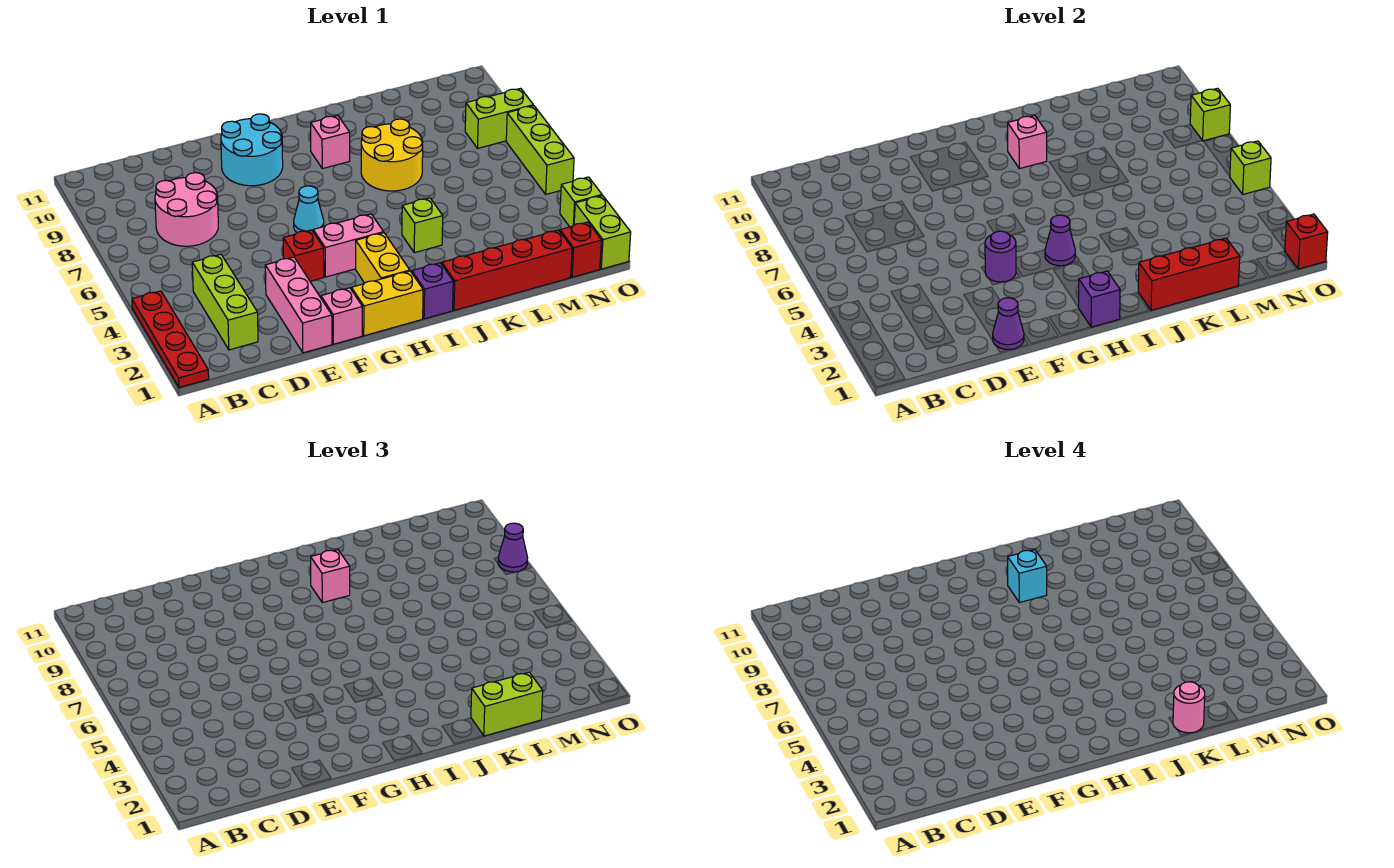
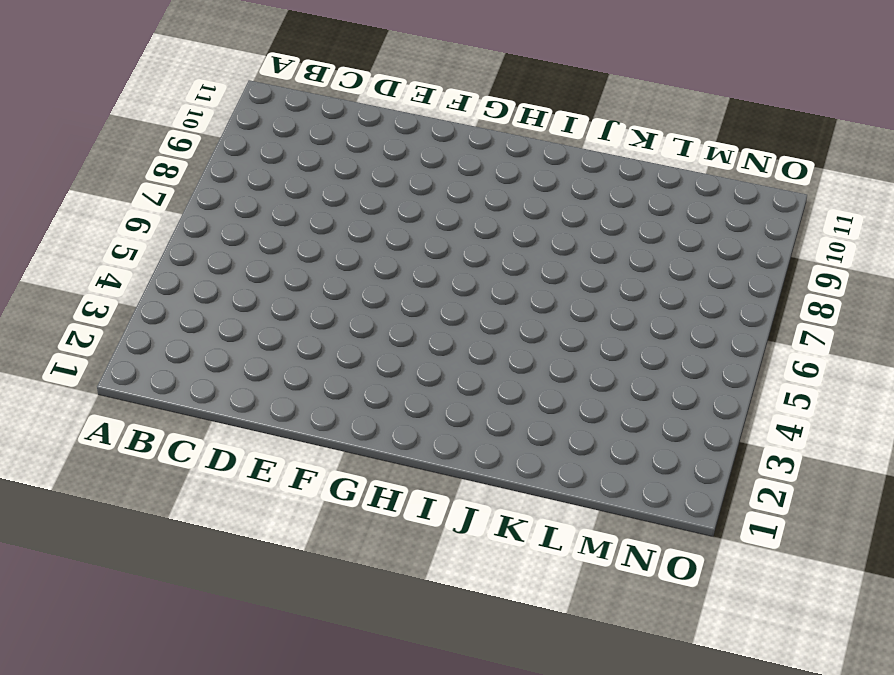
none -> red plate A1:A4 level 1
none -> lime brick C2:C4 level 1
none -> pink round brick C7:D8 level 1
none -> pink brick E1:E3 level 1

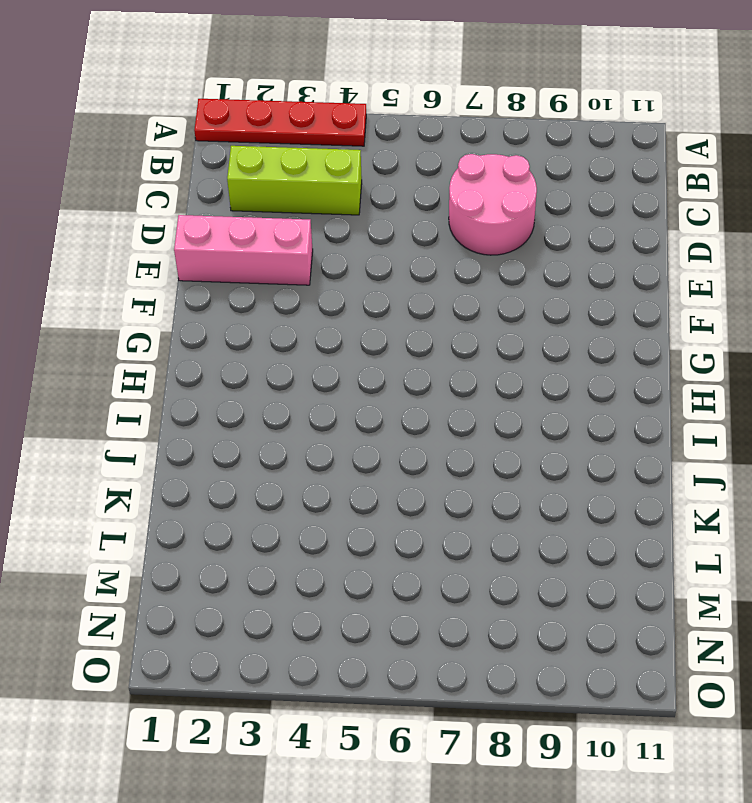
none -> pink brick F1 level 1
none -> red brick F4 level 1
none -> cyan round brick F9:G10 level 1
none -> yellow brick G1:H1 level 1

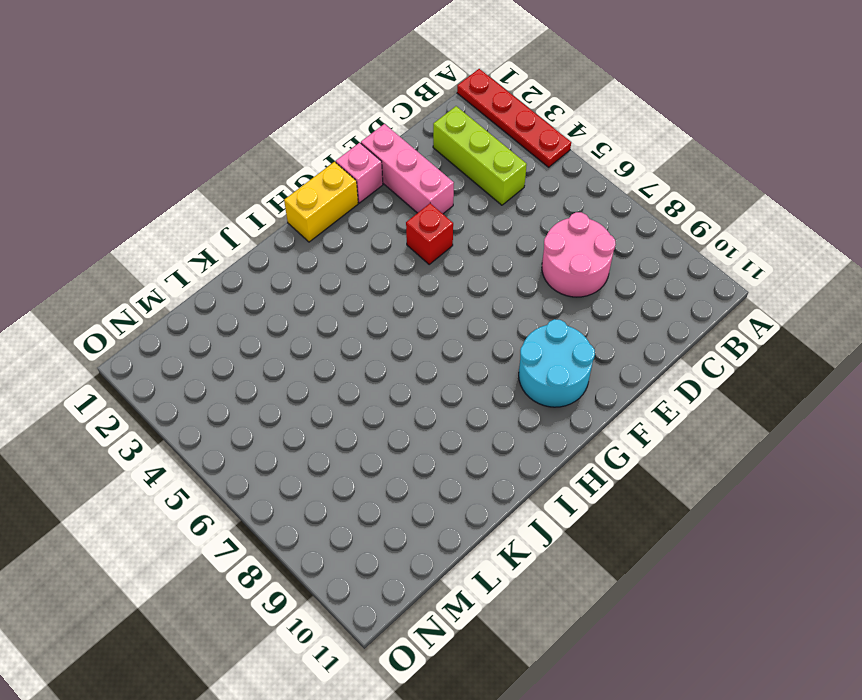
none -> pink brick G4:H4 level 1
none -> cyan cone G6 level 1
none -> yellow brick H2:H3 level 1
none -> purple brick I1 level 1

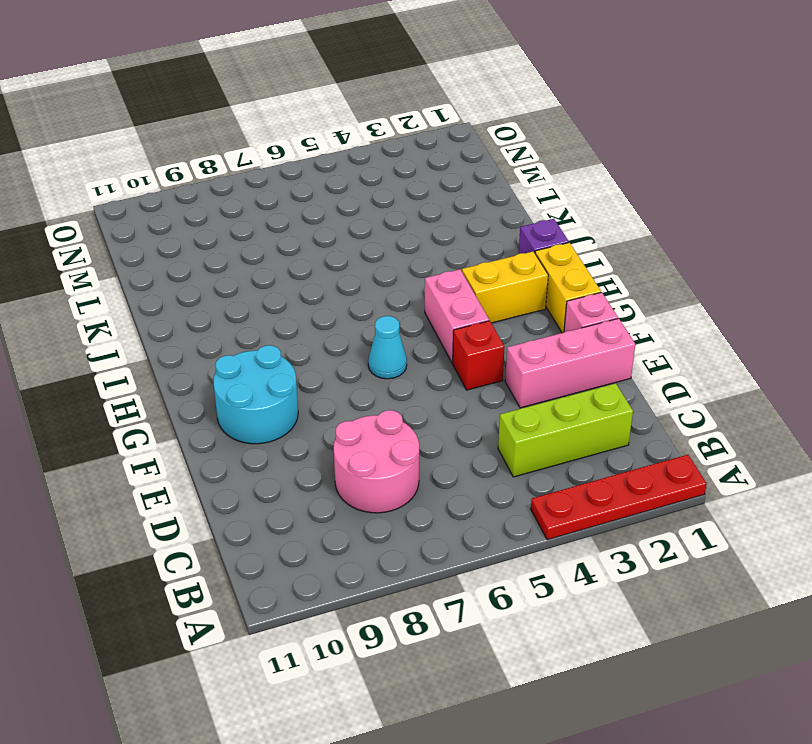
none -> pink brick I9 level 1
none -> red brick J1:M1 level 1
none -> lime brick J4 level 1
none -> yellow round brick J7:K8 level 1

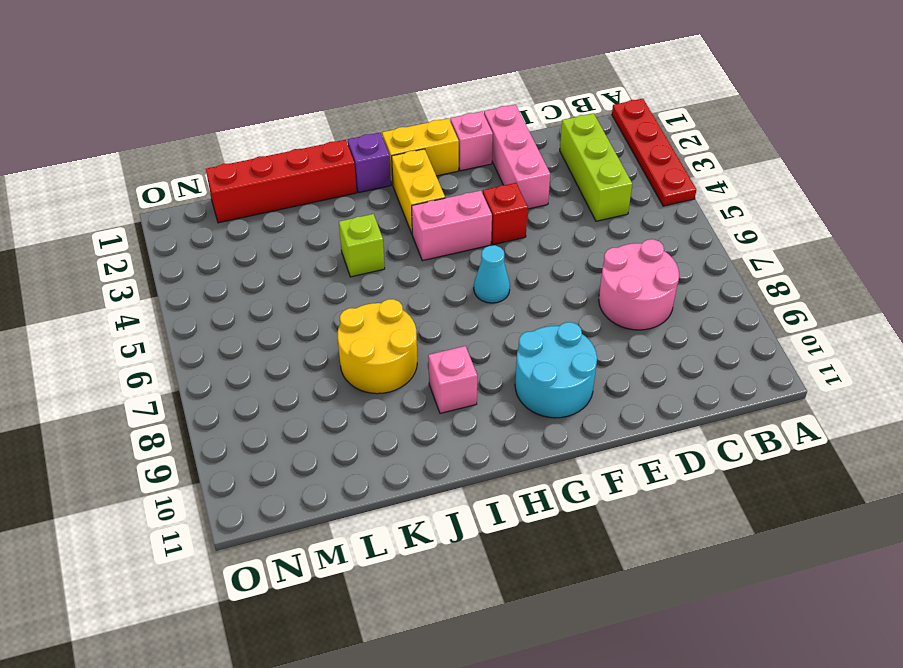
none -> red brick N1 level 1
none -> lime brick N8:O8 level 1
none -> lime brick O1:O2 level 1
none -> lime brick O3 level 1

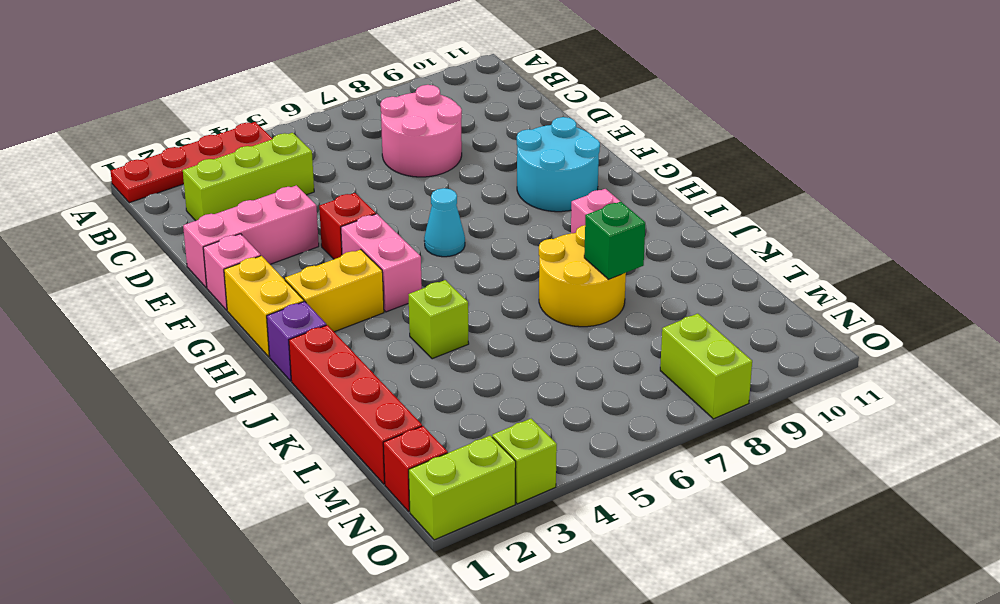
green brick K8 level 2 -> none
none -> lime brick O5:O7 level 1
none -> purple cone E1 level 2
none -> purple round brick F4 level 2
none -> purple brick H1 level 2

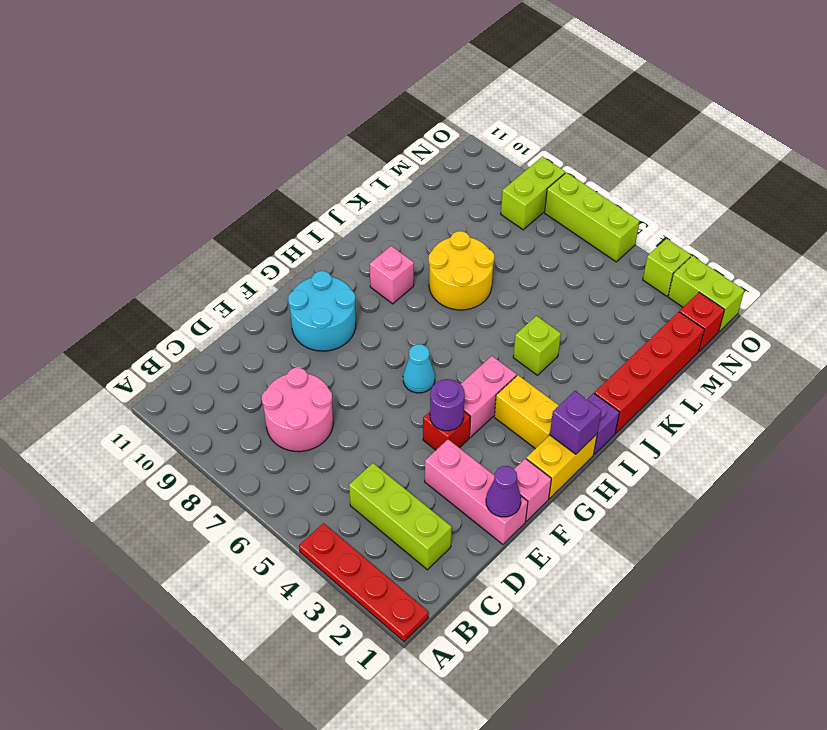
none -> purple cone H4 level 2
none -> pink brick I9 level 2
none -> red brick J1:L1 level 2
none -> red brick O1 level 2

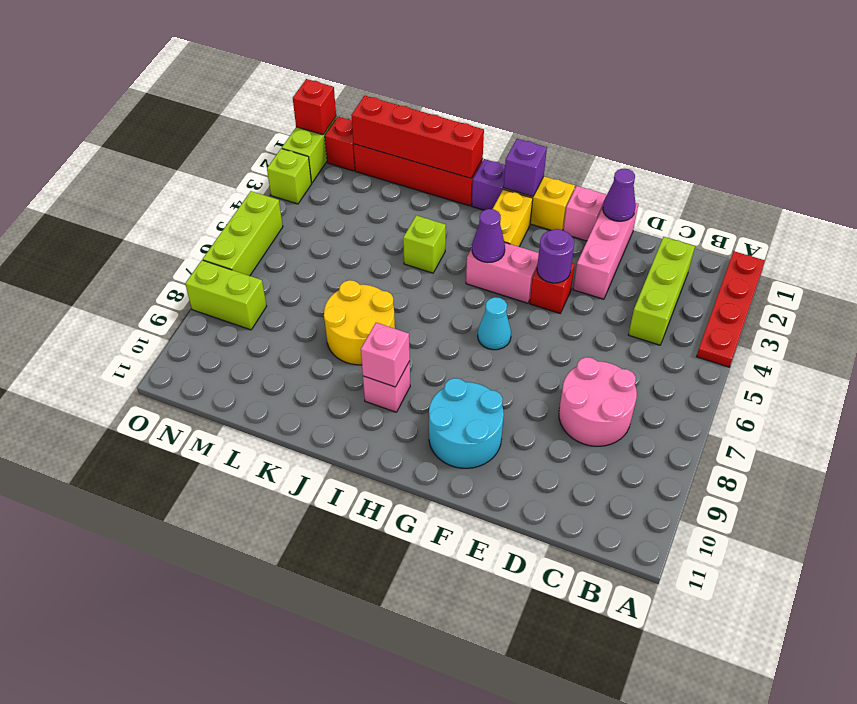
red brick J1:M1 level 2 -> red brick J1:L1 level 2
none -> lime brick O5 level 2
none -> lime brick O8 level 2
none -> pink brick I9 level 3
none -> lime brick K1:L1 level 3

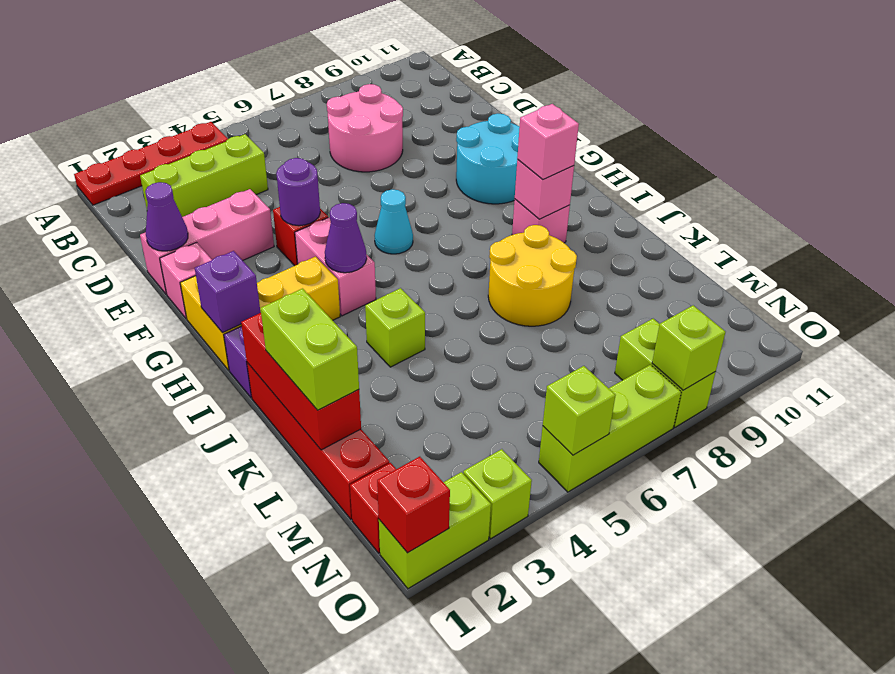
none -> purple cone O8 level 3
none -> cyan brick I9 level 4
none -> pink round brick K1 level 4

